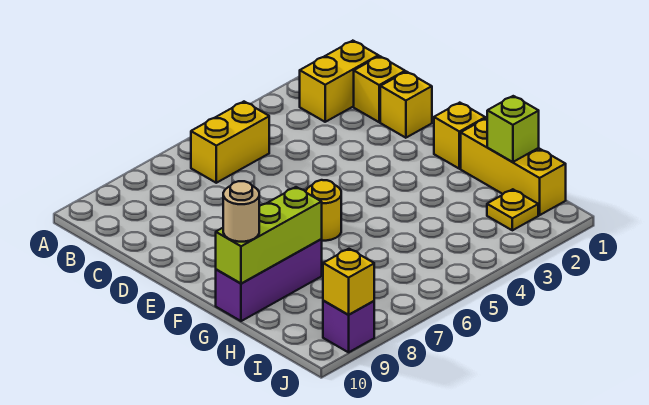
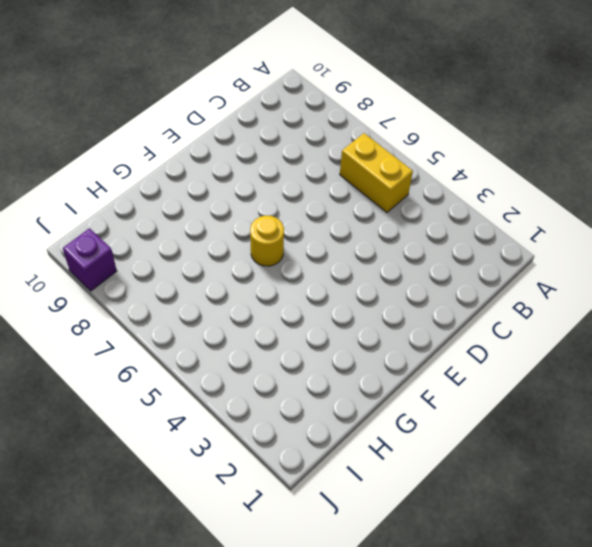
none -> yellow brick B1:B2 level 1
none -> yellow brick C1 level 1
none -> yellow brick D1 level 1

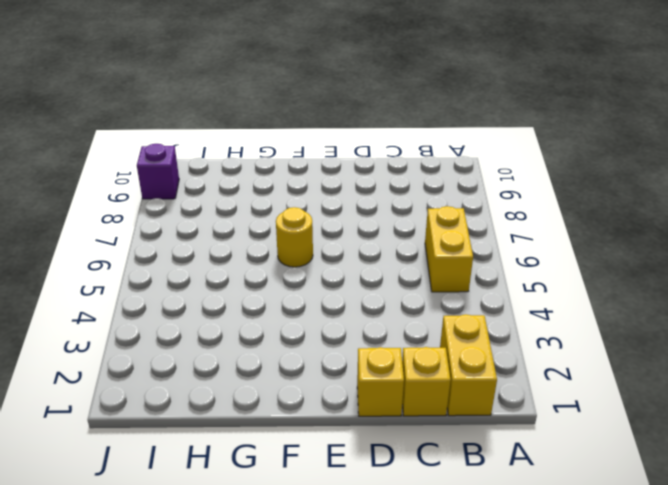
none -> yellow brick F1 level 1
none -> yellow brick G1:I1 level 1
none -> purple brick G8:G10 level 1

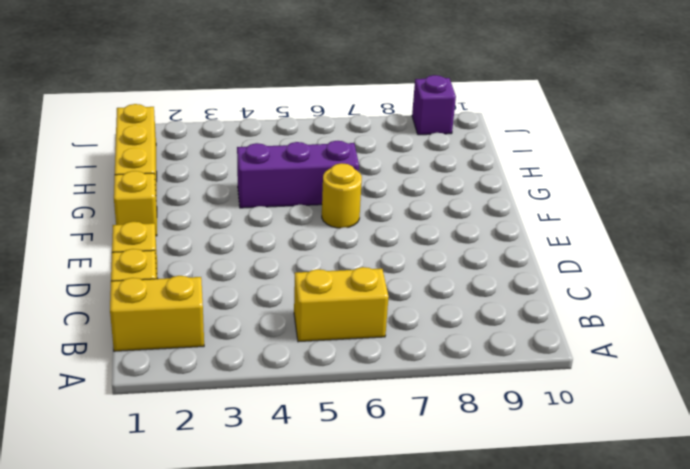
purple brick G4:G6 level 1 -> purple brick G8:G10 level 1
none -> yellow plate I2 level 1
none -> lime brick G8:G10 level 2
none -> lime brick H1 level 2

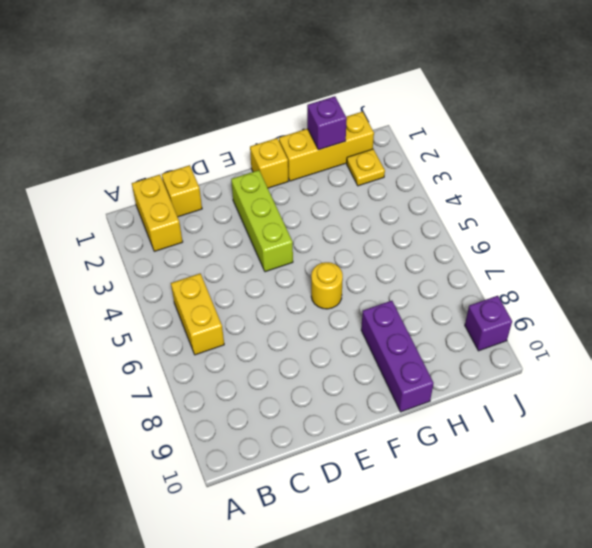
lime brick E2:E4 level 1 -> lime brick G8:G10 level 2
purple brick H1 level 2 -> lime brick H1 level 2
none -> yellow brick D1 level 1
none -> yellow brick J9 level 2
none -> tan round brick G10 level 3

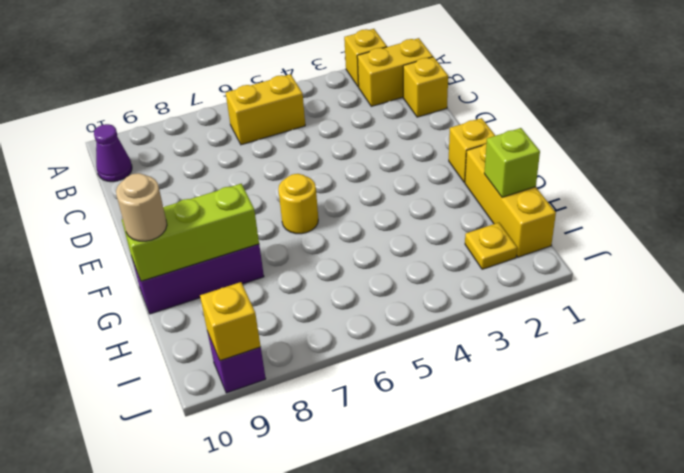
yellow brick A2 level 1 -> yellow brick D1 level 1
purple cone B10 level 1 -> none

